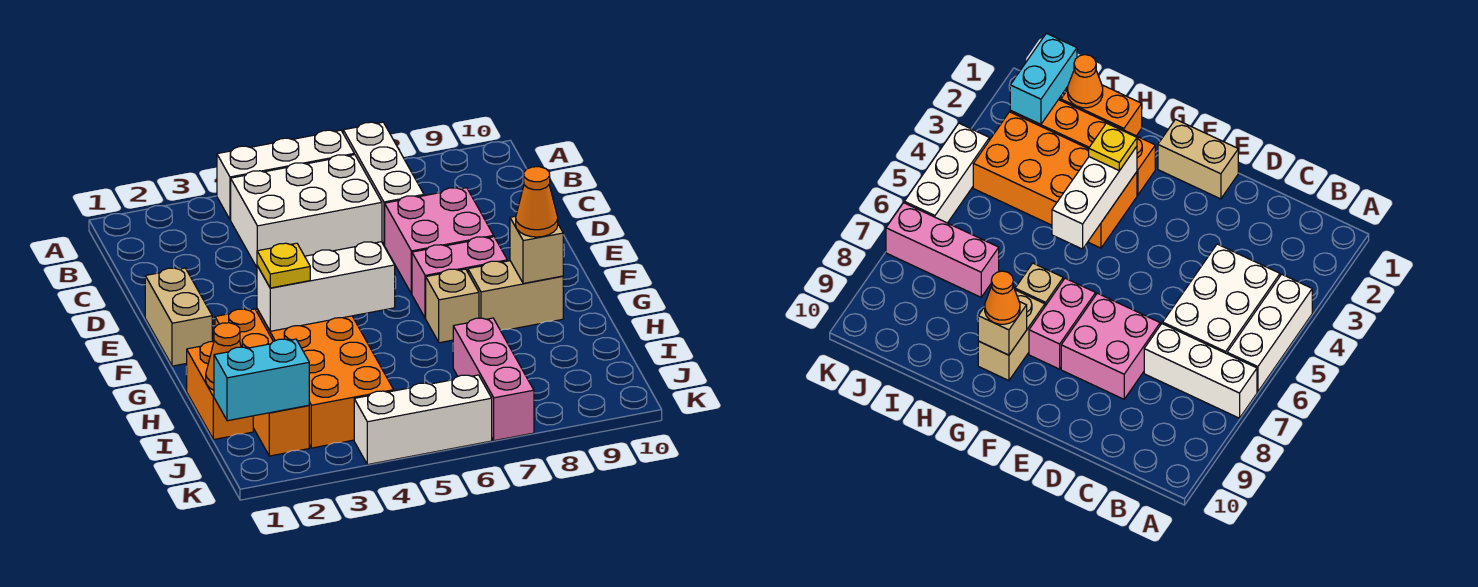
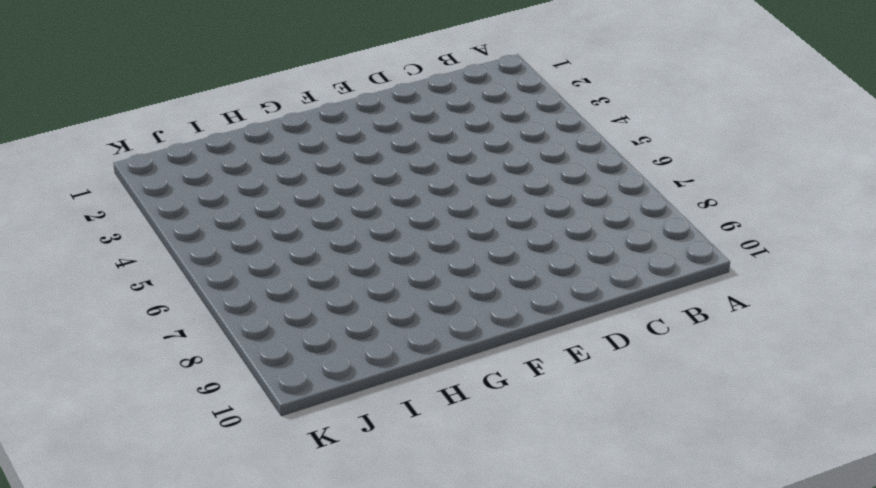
none -> white brick A4:A6 level 1
none -> white brick A7:C7 level 1
none -> white brick B4:C6 level 1

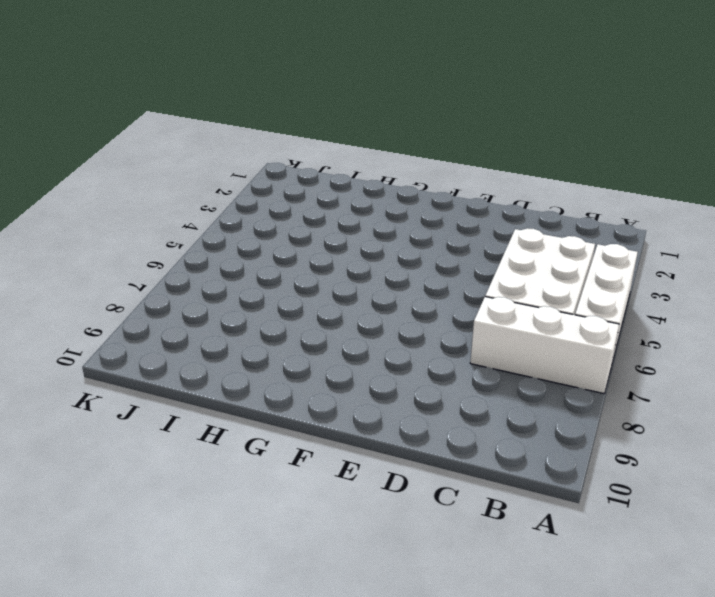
none -> pink brick D7:E8 level 1
none -> tan brick E1:F1 level 1
none -> pink brick F7:F8 level 1

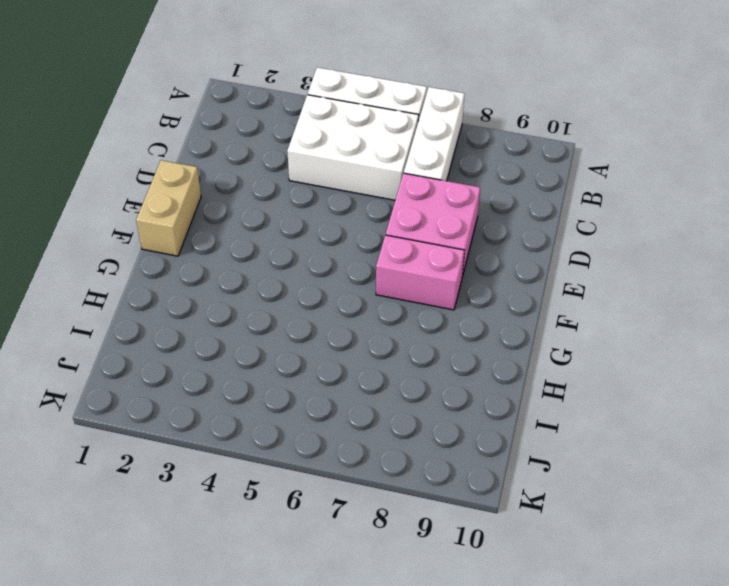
none -> orange brick G2:J2 level 1
none -> orange brick G3:J4 level 1
none -> tan brick G7 level 1

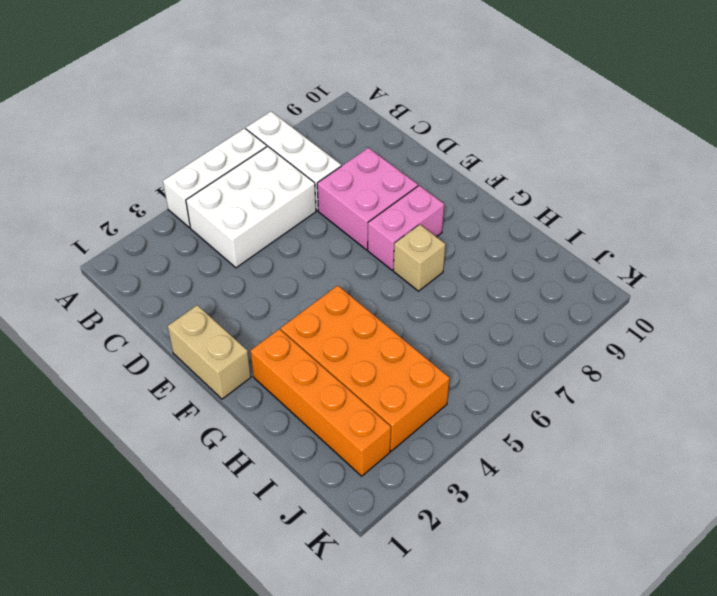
none -> tan brick G8:G9 level 1
none -> orange brick H1:I1 level 1
none -> pink brick I7:K7 level 1

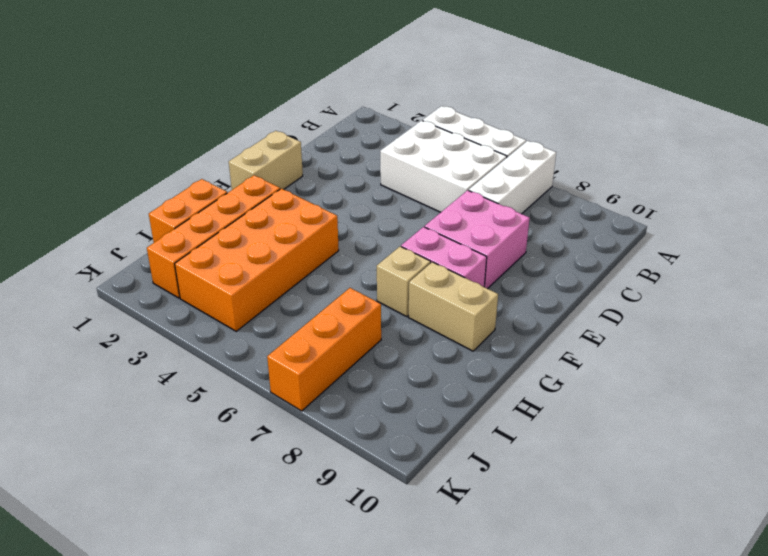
orange brick I7:K7 level 1 -> pink brick I7:K7 level 1
none -> white brick K4:K6 level 1
none -> white brick G3:G5 level 2
none -> tan brick G9 level 2

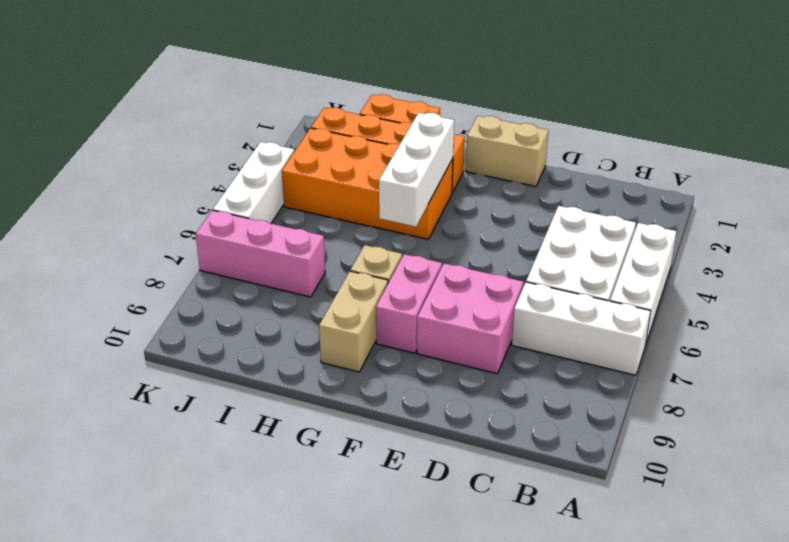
none -> tan brick G9 level 2
none -> orange cone I1 level 2
none -> cyan brick J1:J2 level 2

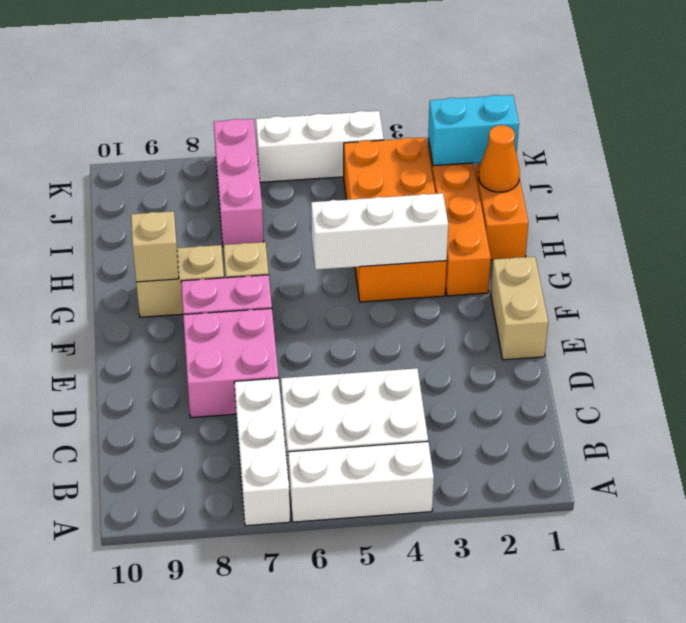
none -> yellow plate G3 level 3
none -> orange cone G9 level 3

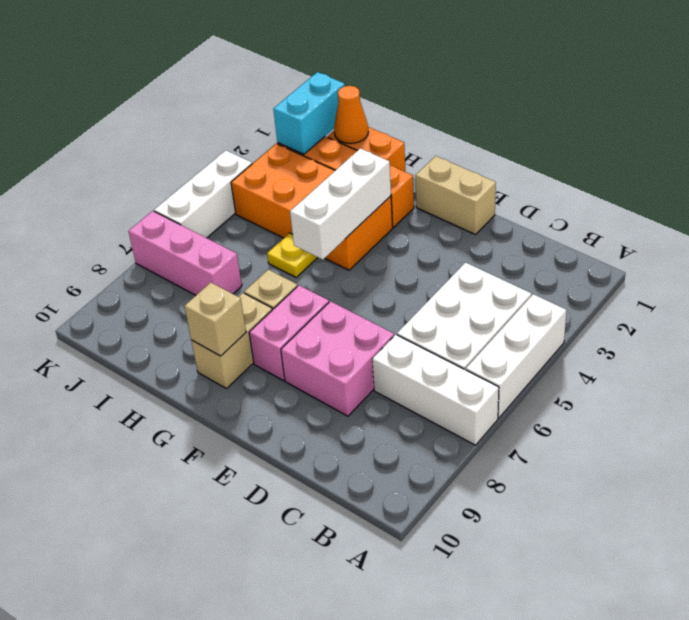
yellow plate H5 level 1 -> yellow plate G3 level 3
none -> orange cone G9 level 3

